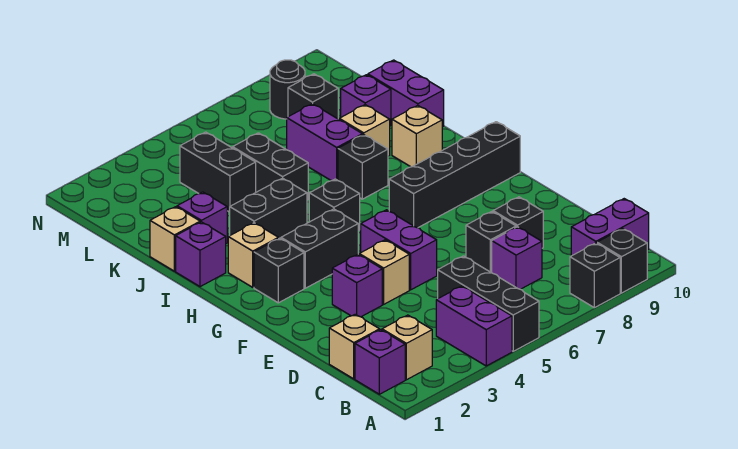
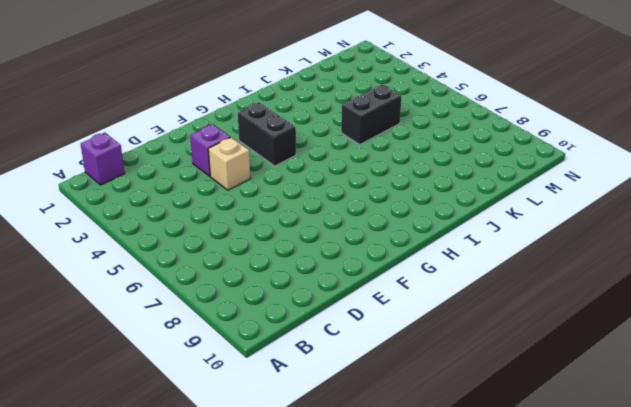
none -> purple brick A4:B4 level 1
none -> black brick A5:C5 level 1
none -> black brick A8 level 1
none -> black brick A9 level 1

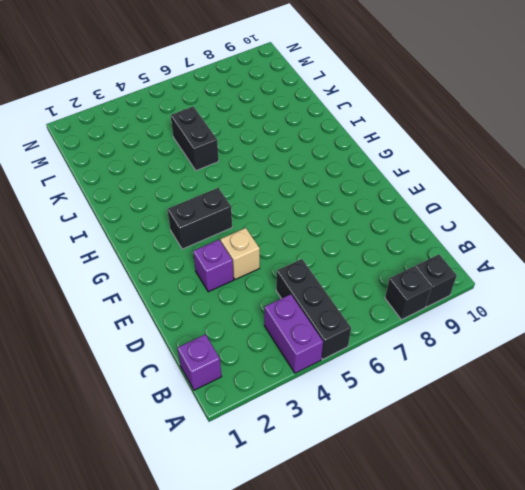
none -> tan brick B2 level 1
none -> purple brick B9:B10 level 1
none -> tan brick C1 level 1
none -> purple brick C7 level 1

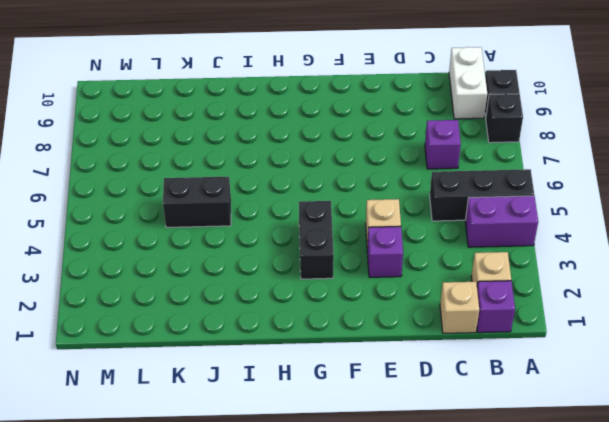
white brick B9:B10 level 1 -> purple brick B9:B10 level 1
none -> black brick D7 level 1
none -> black brick D8 level 1
none -> purple brick E5:F5 level 1
none -> black brick G2 level 1

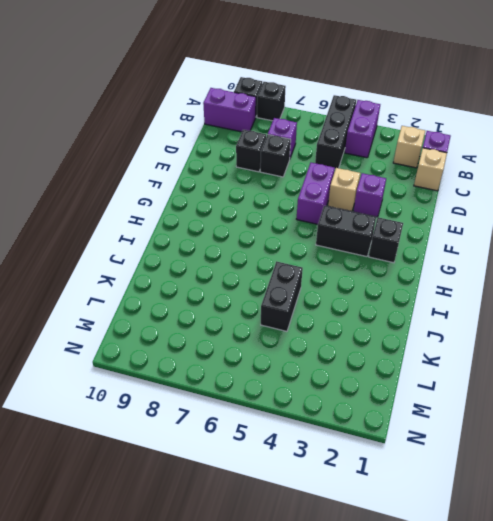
none -> black brick G7:G10 level 1
none -> tan brick H2 level 1
none -> black brick H5 level 1
none -> purple brick I1 level 1

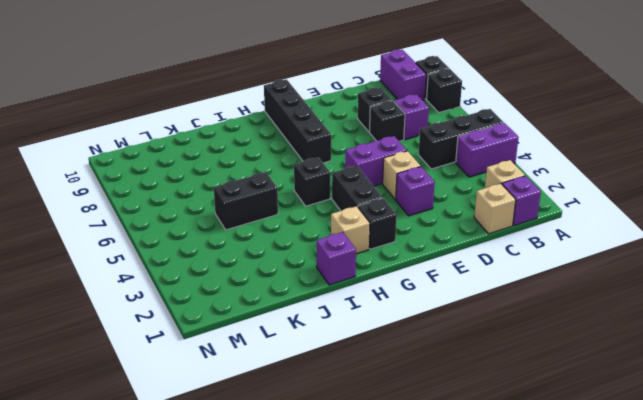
none -> black brick I3:I4 level 1
none -> black brick I7 level 1
none -> tan brick I9 level 1
none -> tan brick J1 level 1

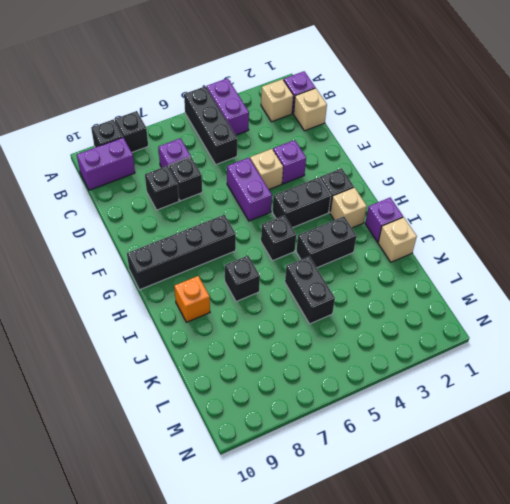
orange brick I9 level 1 -> tan brick I9 level 1
none -> purple brick J2 level 1
none -> purple brick J7:K7 level 1
none -> tan brick J8 level 1
none -> purple brick J10:K10 level 1

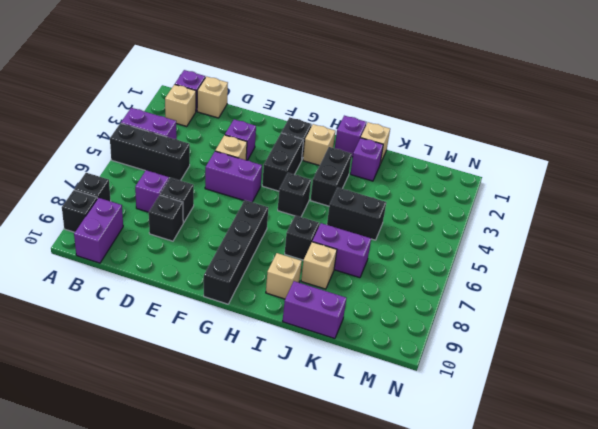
none -> black brick K4:L4 level 1
none -> purple brick K9 level 1
none -> black brick L8 level 1
none -> black round brick M8 level 1

